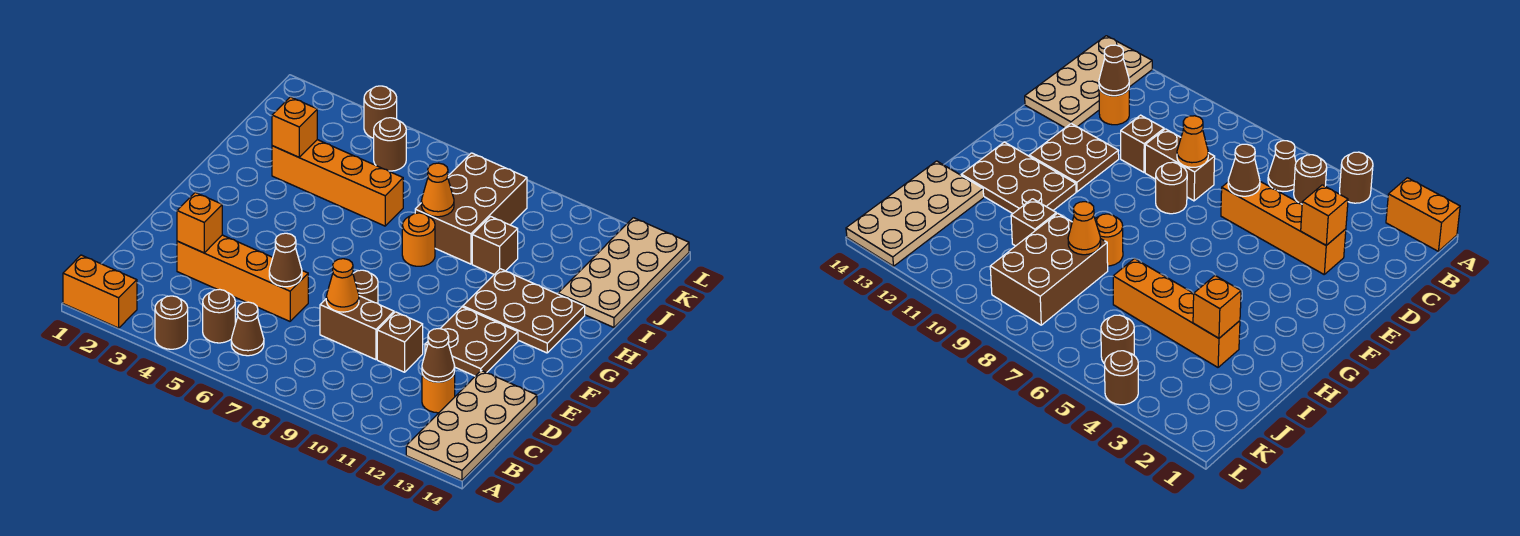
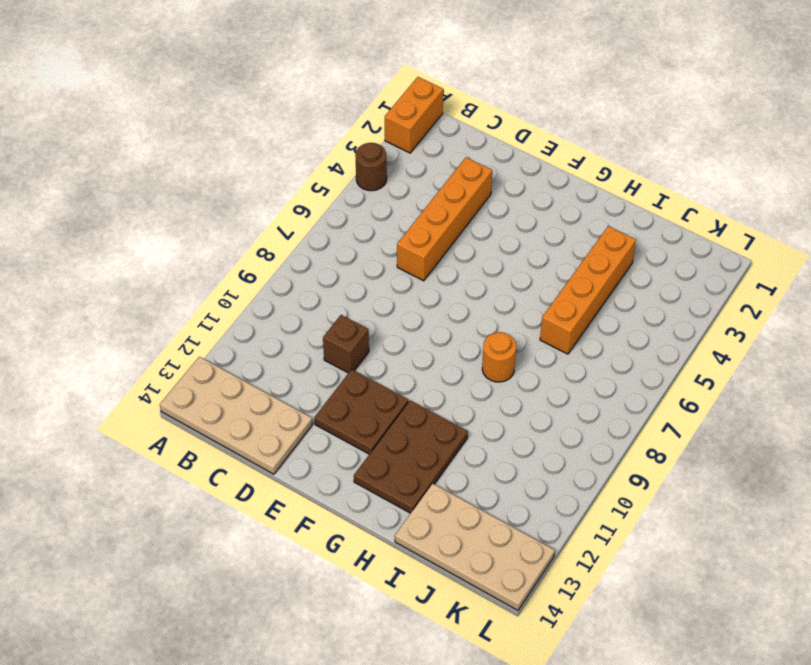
none -> brown round brick B5 level 1
none -> brown cone B6 level 1
none -> orange round brick C12 level 1

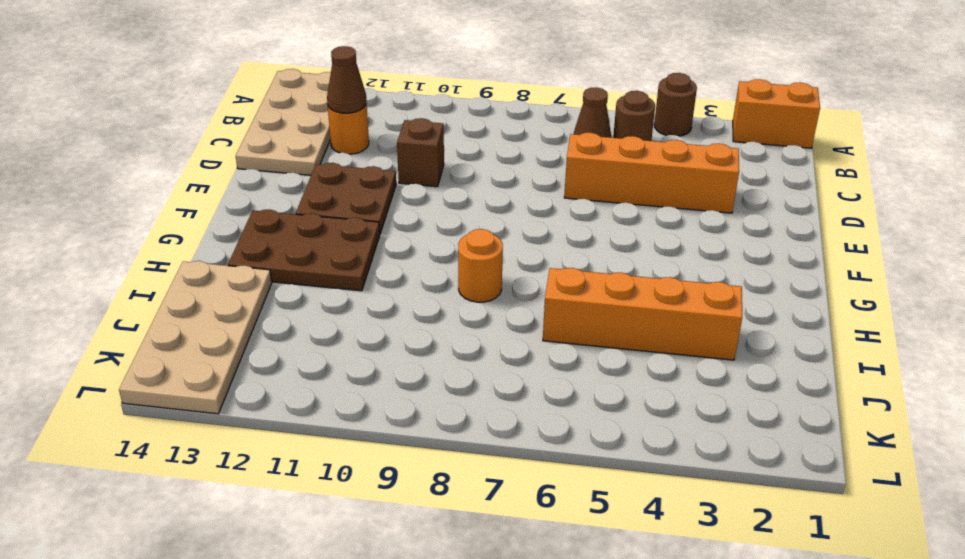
none -> brown brick D8:D9 level 1
none -> brown round brick E8 level 1
none -> brown brick I8:K9 level 1

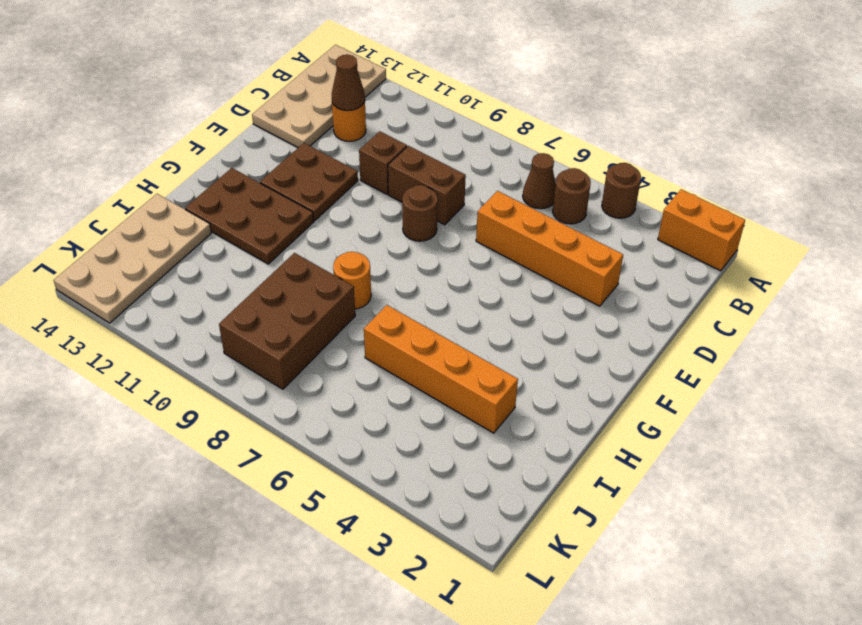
none -> brown brick I10 level 1
none -> brown round brick K5 level 1
none -> brown round brick L4 level 1

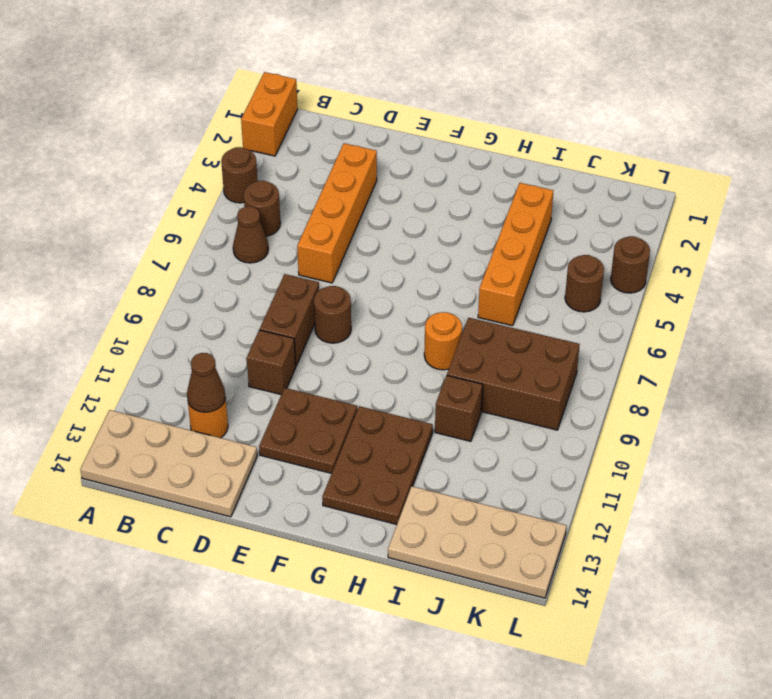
none -> orange brick D3 level 2
none -> brown cone D6 level 2
none -> orange cone D8 level 2

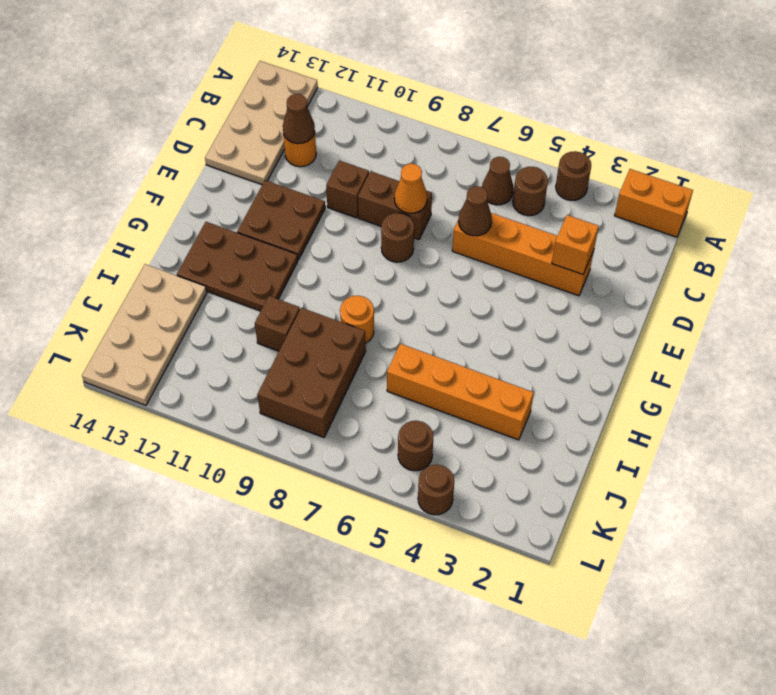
none -> orange brick I3 level 2
none -> orange cone I8 level 2

